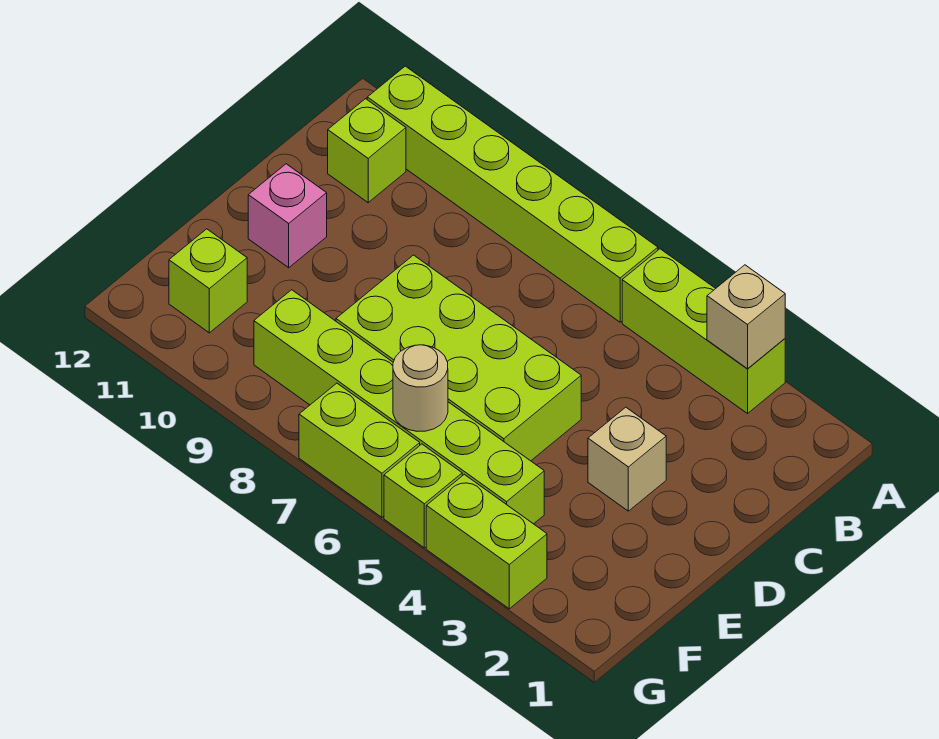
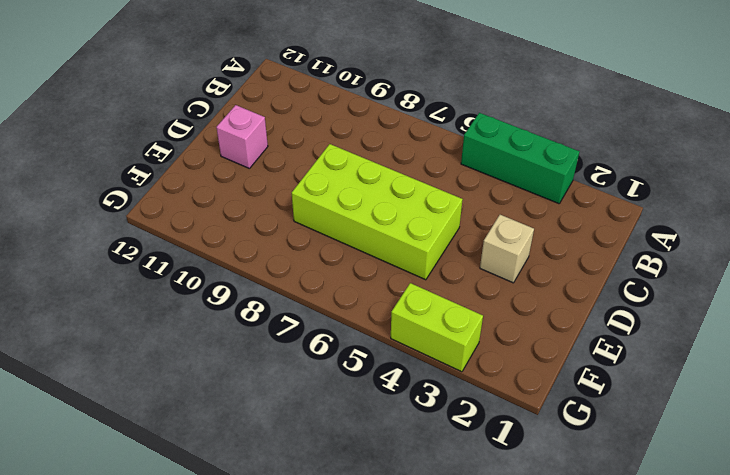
green brick A3:A5 level 1 -> lime brick A3:A5 level 1
none -> lime brick A6:A11 level 1
none -> lime brick B11 level 1
none -> lime brick F4:F9 level 1

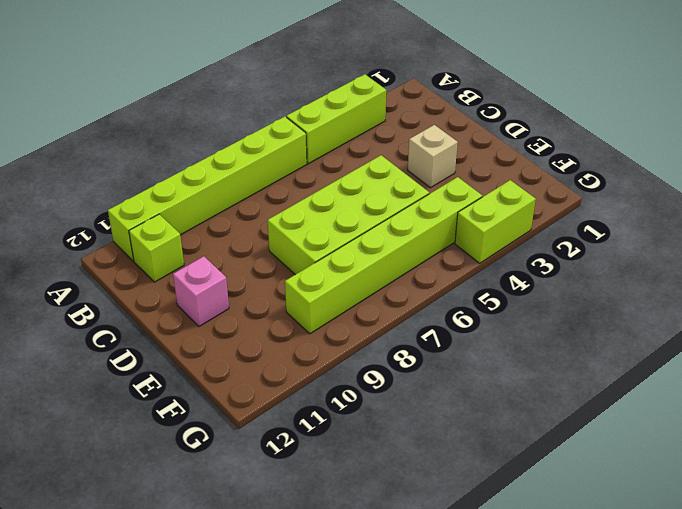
none -> lime brick F11 level 1
none -> lime brick G5 level 1
none -> lime brick G6:G7 level 1

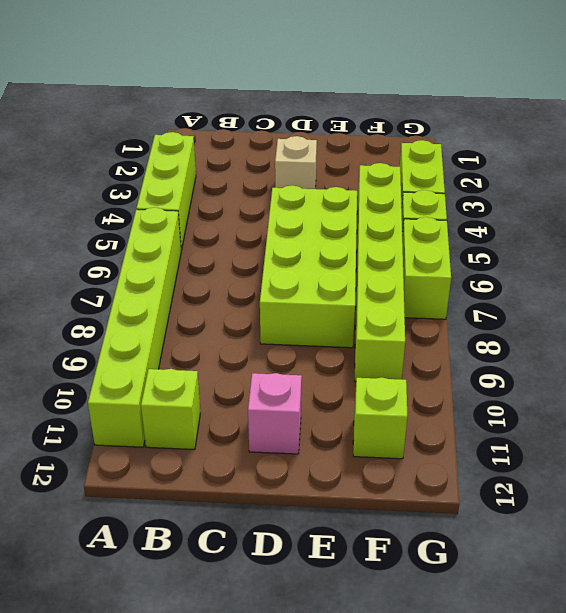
none -> tan brick A3 level 2
none -> tan round brick F6 level 2

